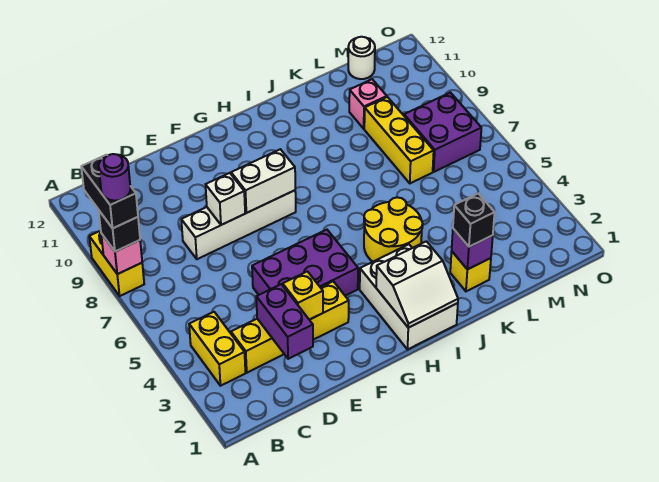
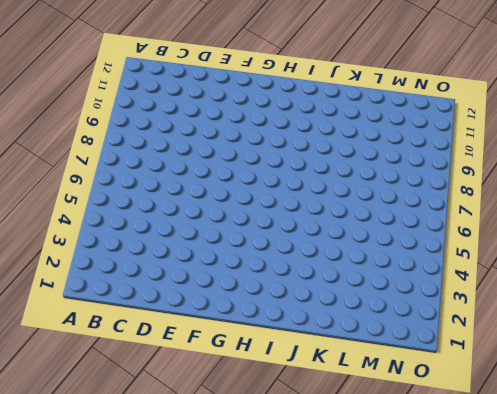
none -> yellow brick A8:A9 level 1
none -> yellow brick B3:B4 level 1
none -> yellow brick C3:F3 level 1

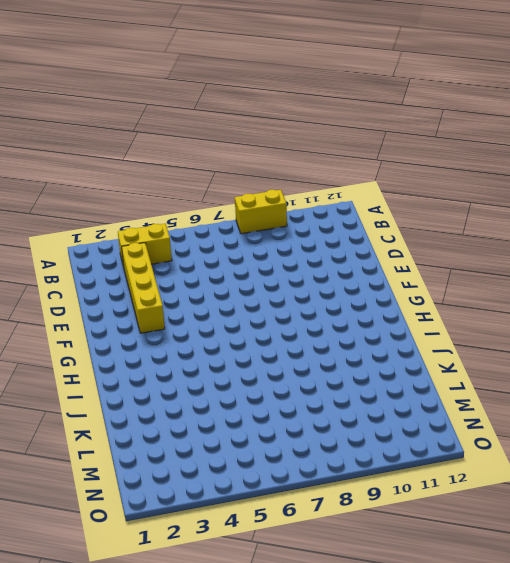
none -> white brick D8:G8 level 1
none -> purple brick E4:G5 level 1
none -> white brick H1:I3 level 1

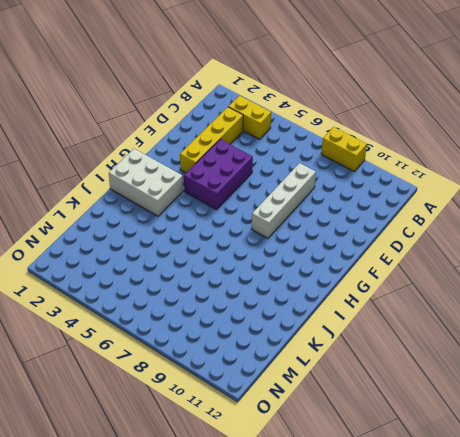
none -> yellow round brick I4:J5 level 1
none -> yellow brick K2 level 1
none -> yellow brick L7:L9 level 1

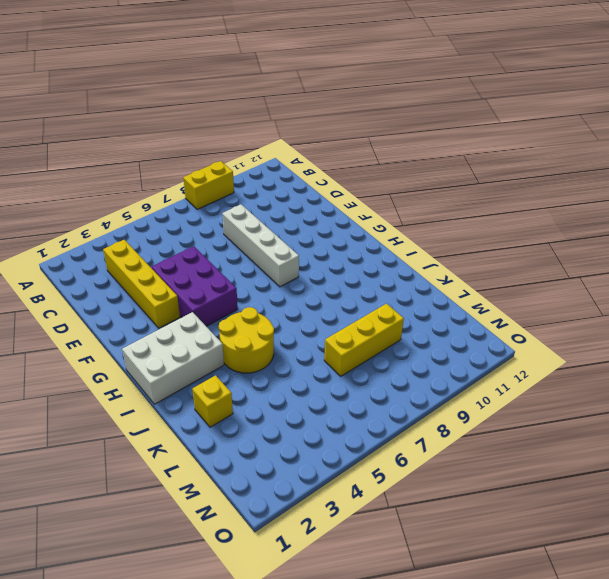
none -> yellow brick B3:B4 level 1
none -> pink brick L10 level 1
none -> purple brick M7:N8 level 1

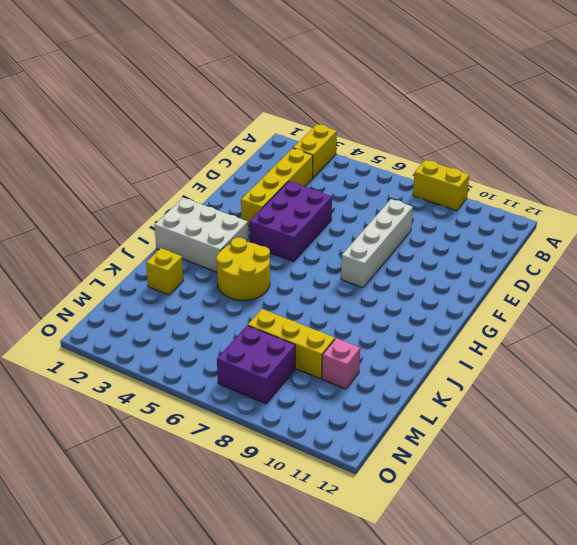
yellow brick A3:B3 level 1 -> yellow brick B3:B4 level 1
none -> white round brick M12 level 1
none -> pink brick A8 level 2
none -> purple brick D2:D3 level 2

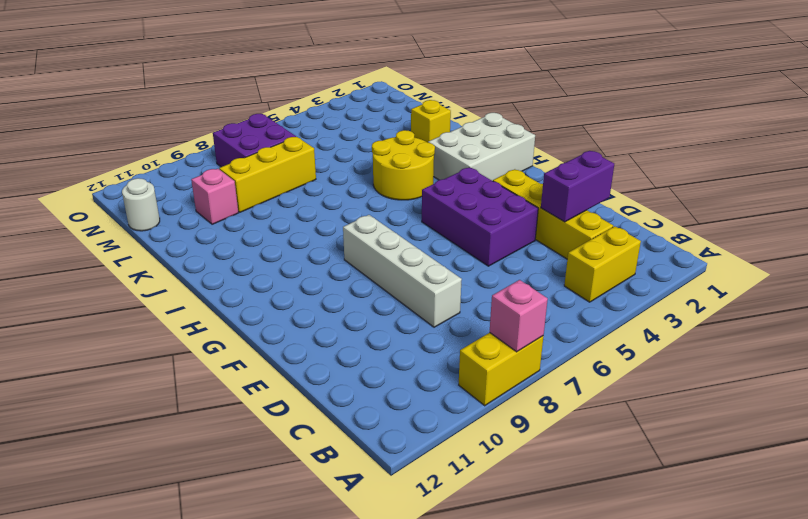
none -> yellow brick E3 level 2
none -> white brick E8 level 2
none -> white brick F8:G8 level 2

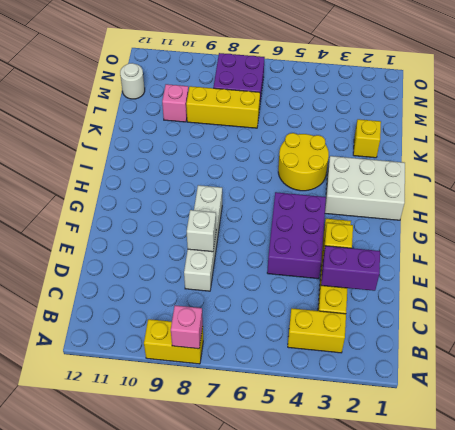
none -> white brick F8:G8 level 2
none -> white slope H1:I2 level 2 top 2
none -> purple brick K2 level 2

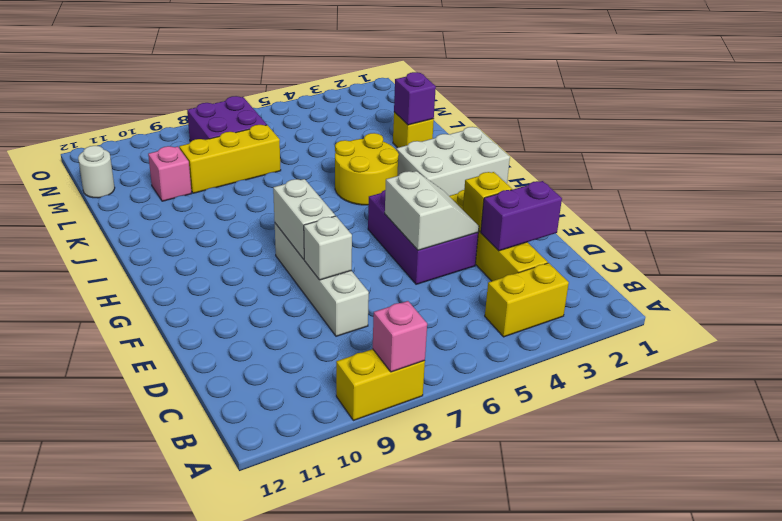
white slope E4:F5 level 2 top 5 -> white slope H1:I2 level 2 top 2
none -> black brick A8 level 3
none -> black brick K2 level 3
none -> black brick A8:A9 level 4

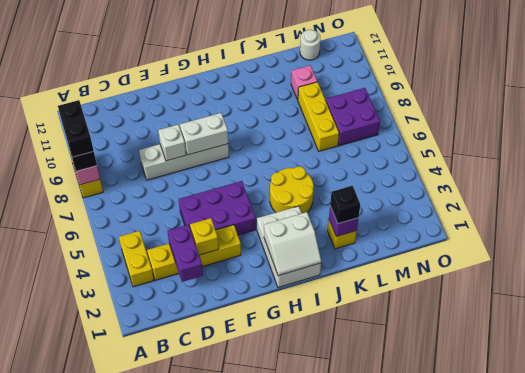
none -> purple round brick A8 level 5

